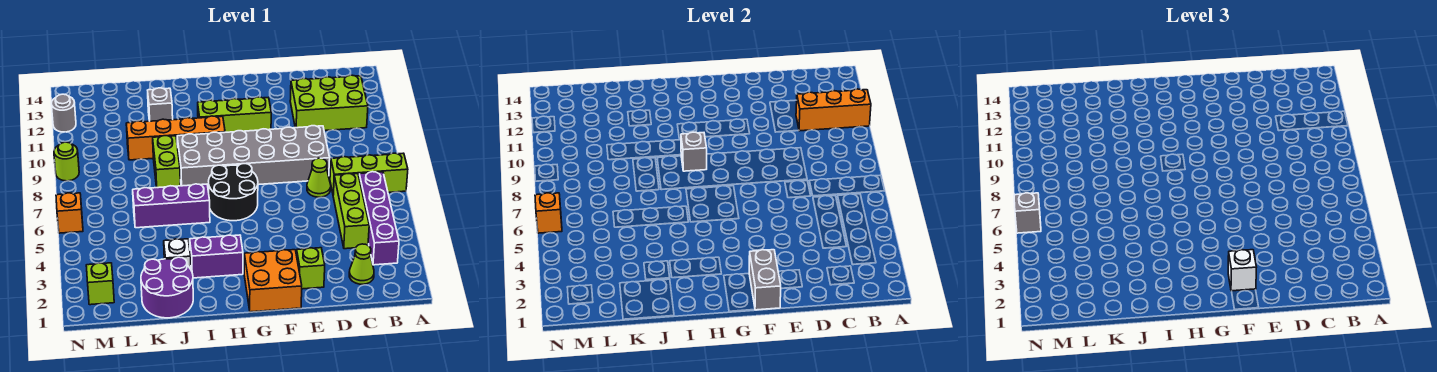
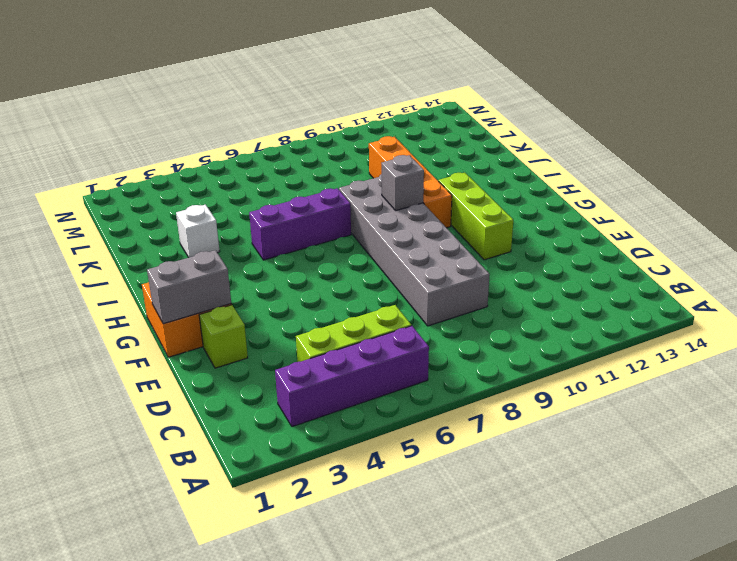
purple brick I5:I7 level 1 -> purple brick I6:K6 level 1
none -> lime brick A7:C7 level 1
none -> lime brick B11:D12 level 1
none -> lime cone C2 level 1

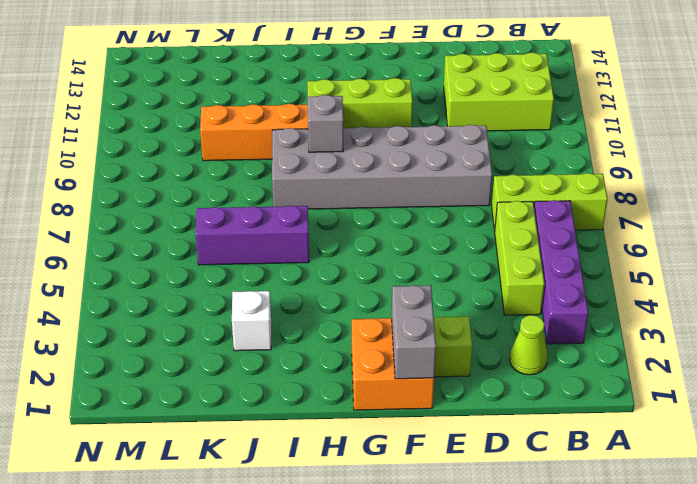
none -> lime cone D7 level 1
none -> black round brick G6:H7 level 1
none -> purple brick H3:I3 level 1

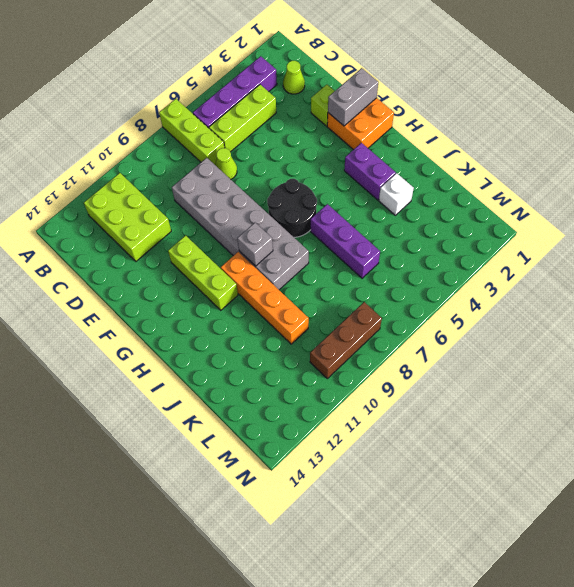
brown brick M8:M10 level 1 -> none
none -> purple round brick J1:K2 level 1
none -> lime brick J8:J9 level 1
none -> grey brick J12 level 1

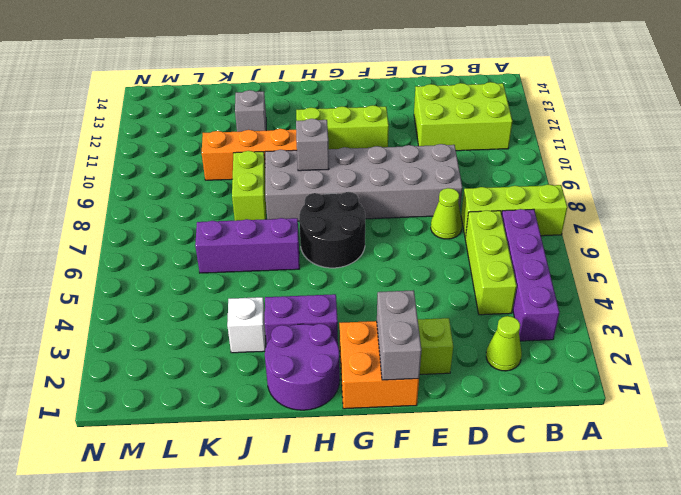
purple round brick H1:I2 level 1 -> purple round brick J1:K2 level 1
none -> lime brick M2 level 1
none -> orange brick N6 level 1
none -> lime round brick N9 level 1

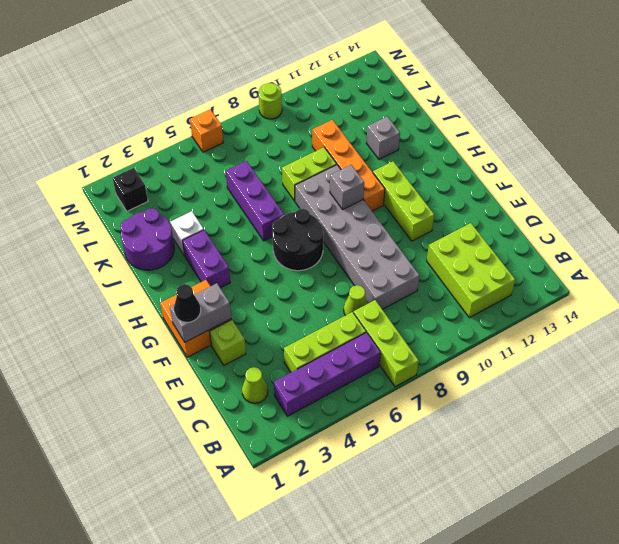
black cone F1 level 3 -> none
black brick M2 level 1 -> lime brick M2 level 1
none -> grey round brick N12 level 1
none -> orange brick A11:C11 level 2
none -> orange brick N6 level 2

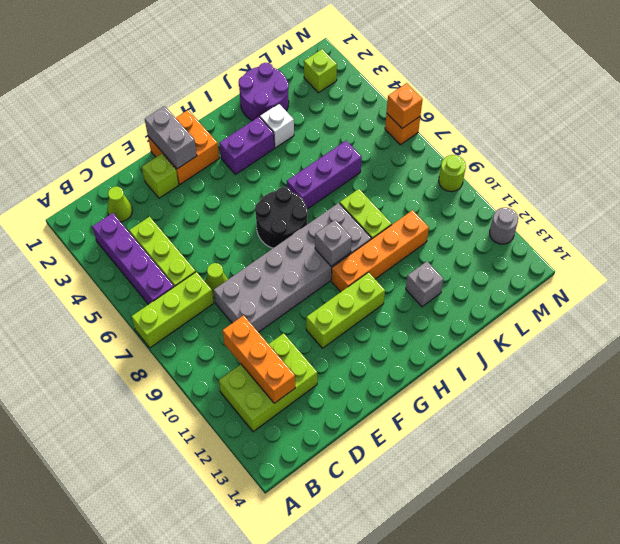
orange brick C10:C12 level 2 -> orange brick A11:C11 level 2
none -> white brick F2 level 3
none -> grey brick N6 level 3

